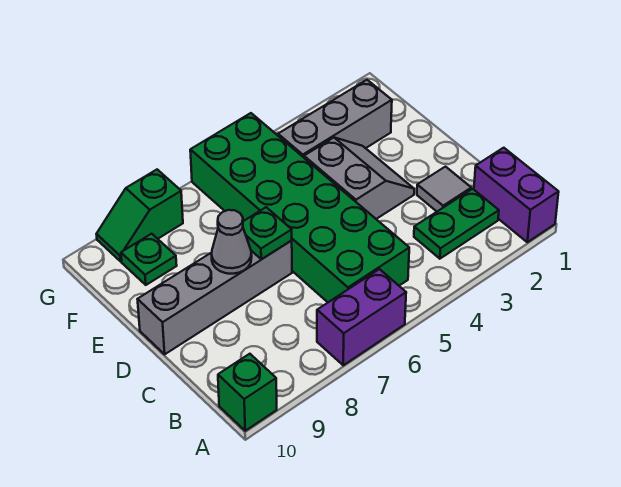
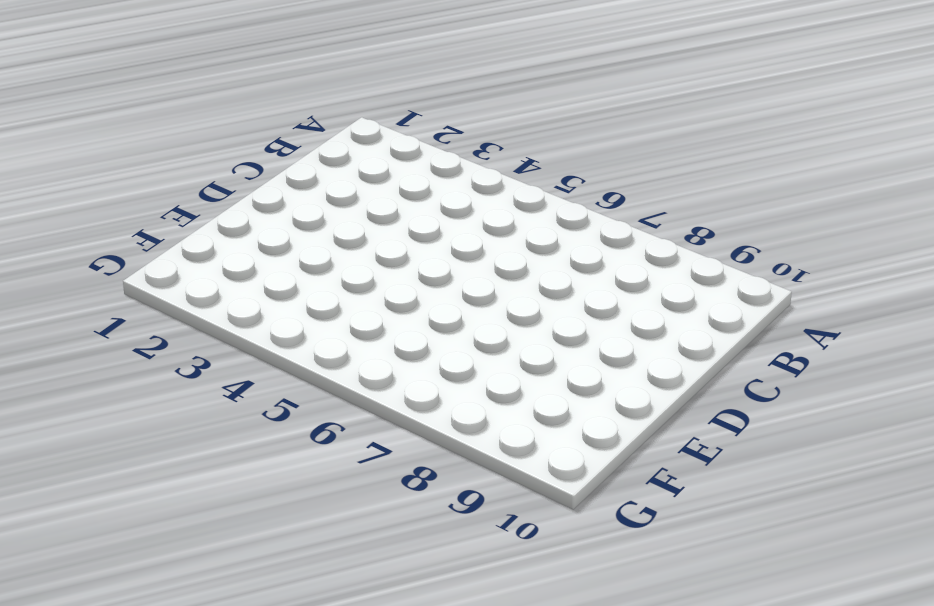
none -> purple brick A1:B1 level 1
none -> purple brick A6:A7 level 1
none -> green brick A10 level 1

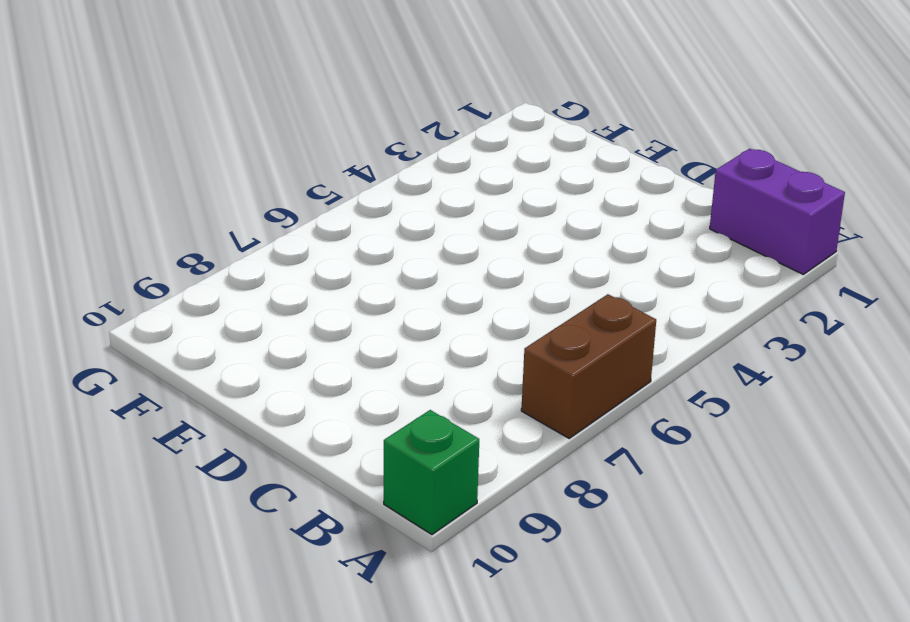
brown brick A6:A7 level 1 -> purple brick A6:A7 level 1
none -> green plate B2:B3 level 1
none -> green brick B5:G6 level 1
none -> grey tile C2 level 1

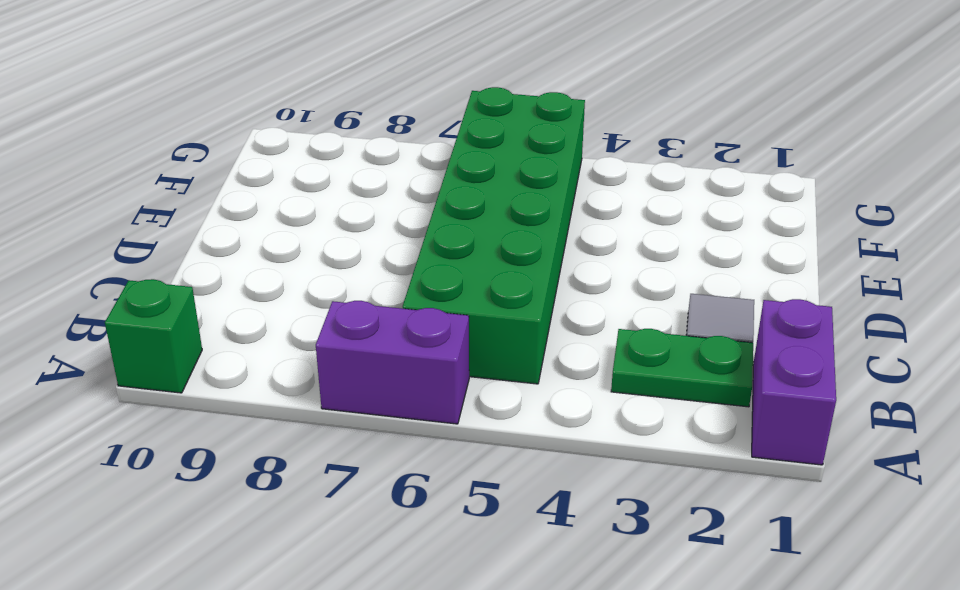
none -> grey slope D3:E4 level 1 top 4
none -> grey brick D7:D10 level 1
none -> grey brick F2:F4 level 1

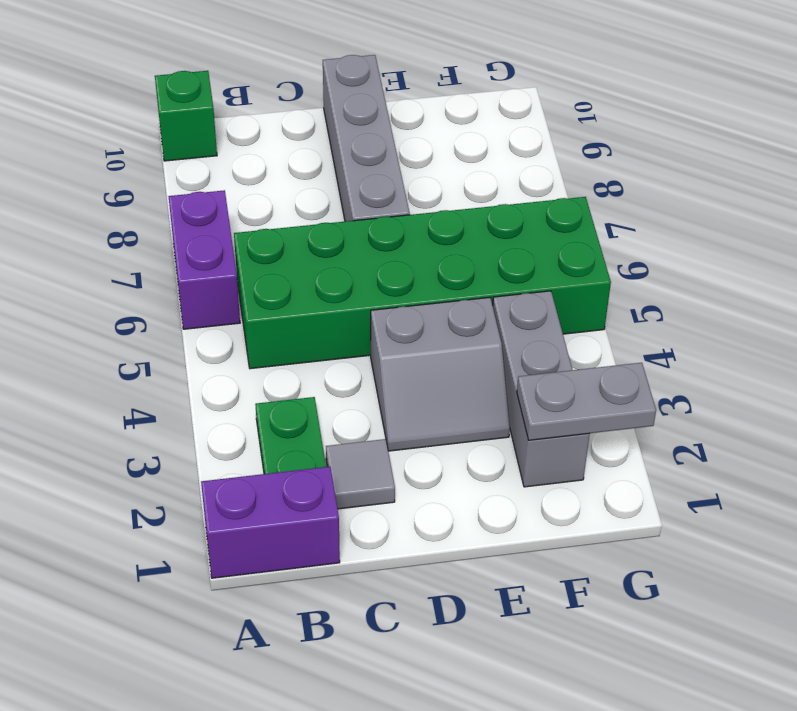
grey plate F2:G2 level 2 -> none
none -> green plate F9 level 1
none -> green slope G8:G9 level 1 top 8
none -> green plate D7 level 2

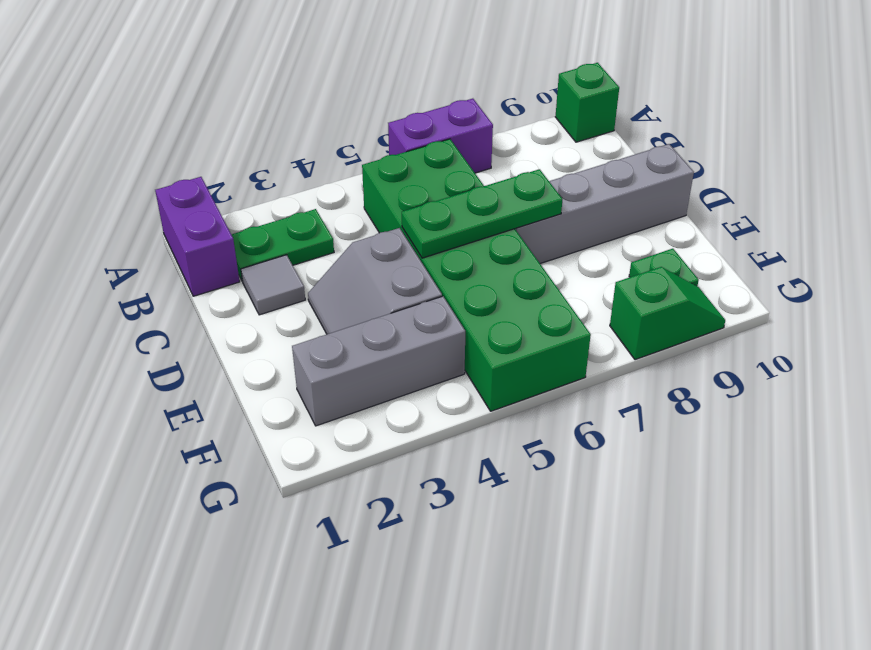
green plate D5:D7 level 2 -> green plate D7 level 2
none -> grey cone D8 level 2

